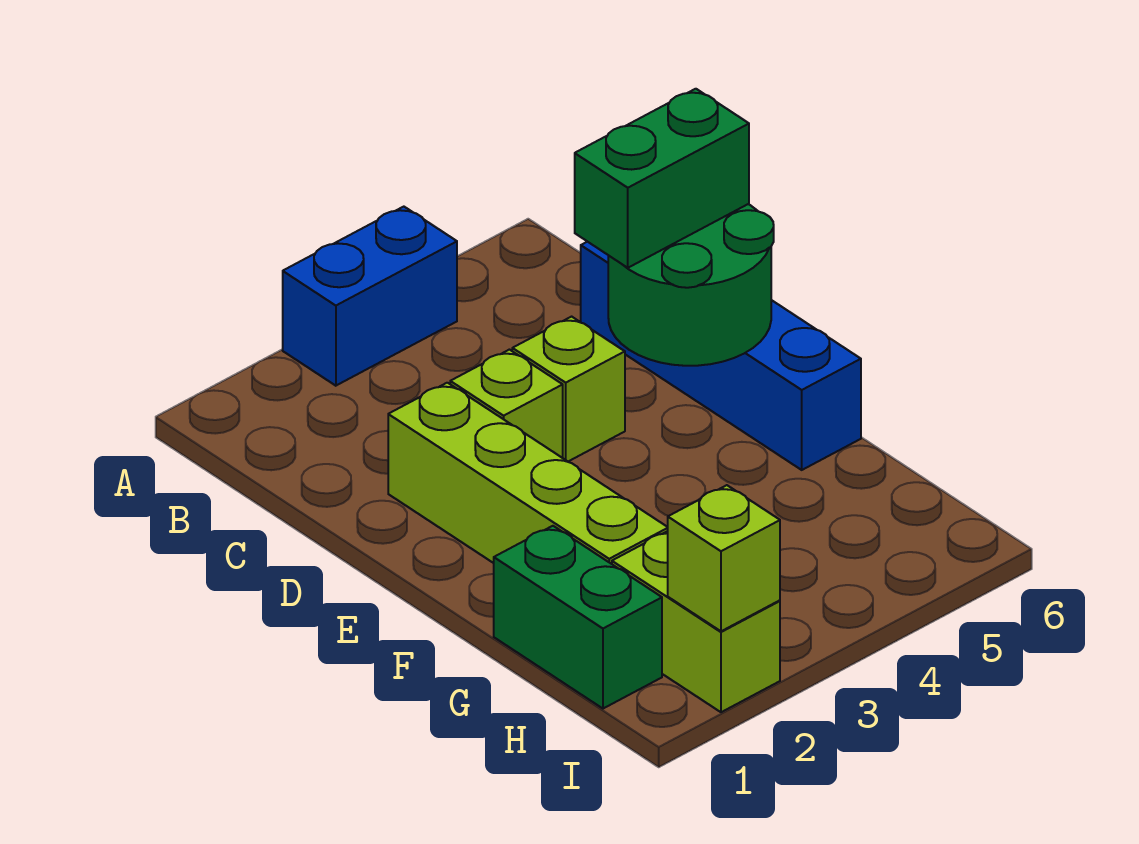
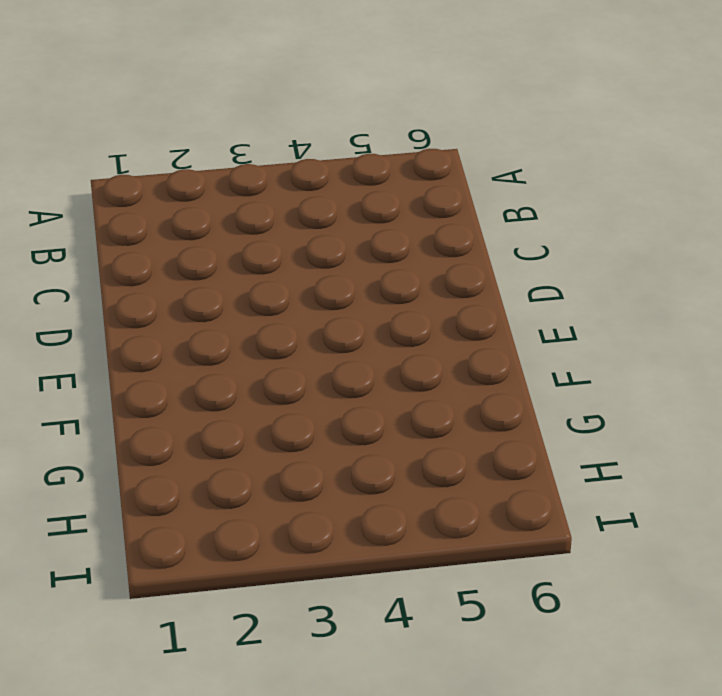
none -> blue brick A3:A4 level 1
none -> blue brick C6:F6 level 1

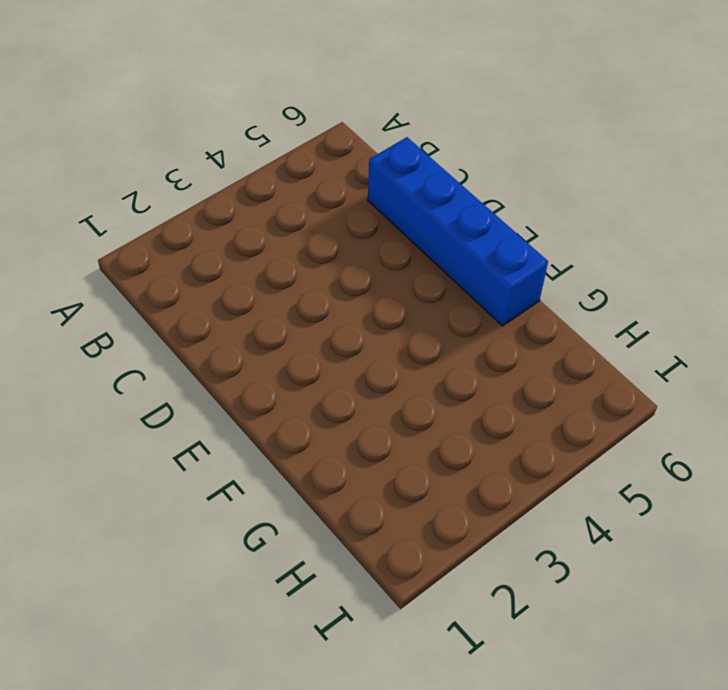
none -> blue brick A3:A4 level 1
none -> lime brick D2:G2 level 1

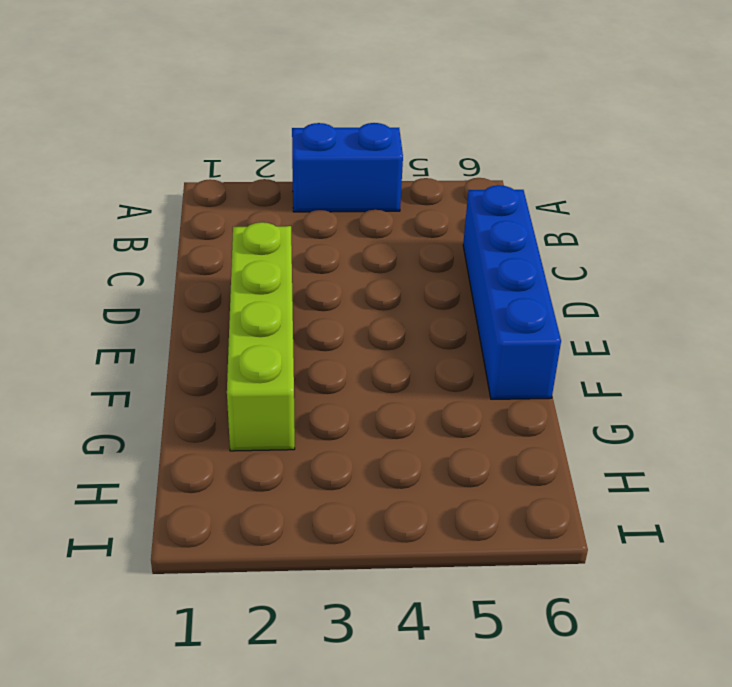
none -> lime brick D3 level 1
none -> lime brick D4 level 1

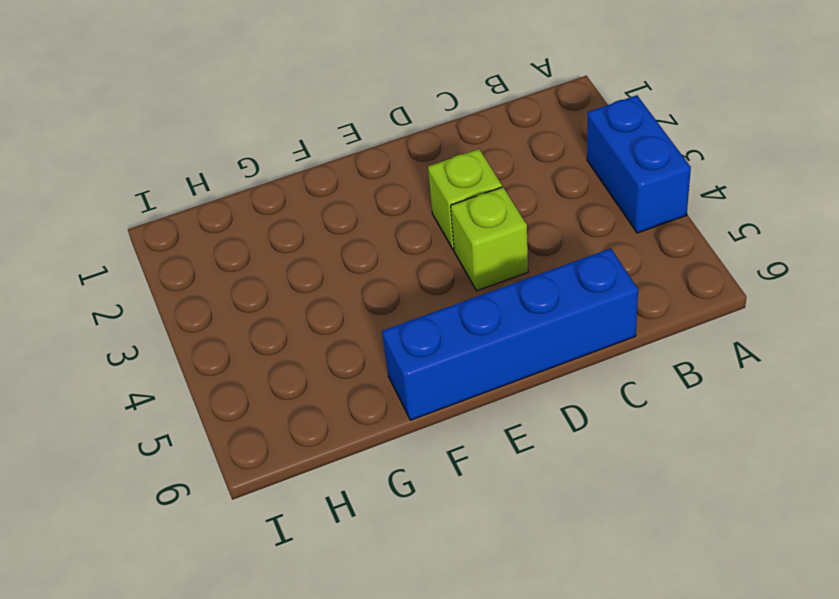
none -> lime brick D2:G2 level 1
none -> green brick G1:H1 level 1

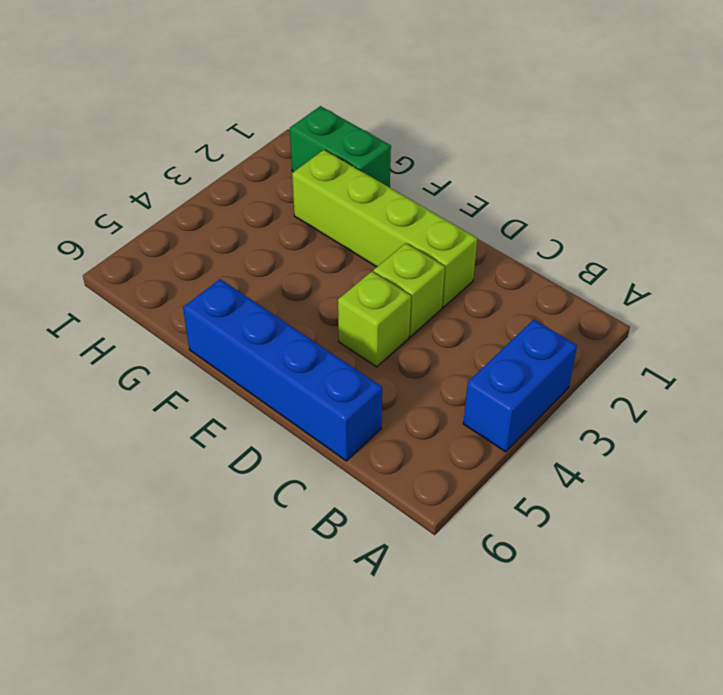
none -> lime brick H2:I2 level 1
none -> green round brick D5:E6 level 2

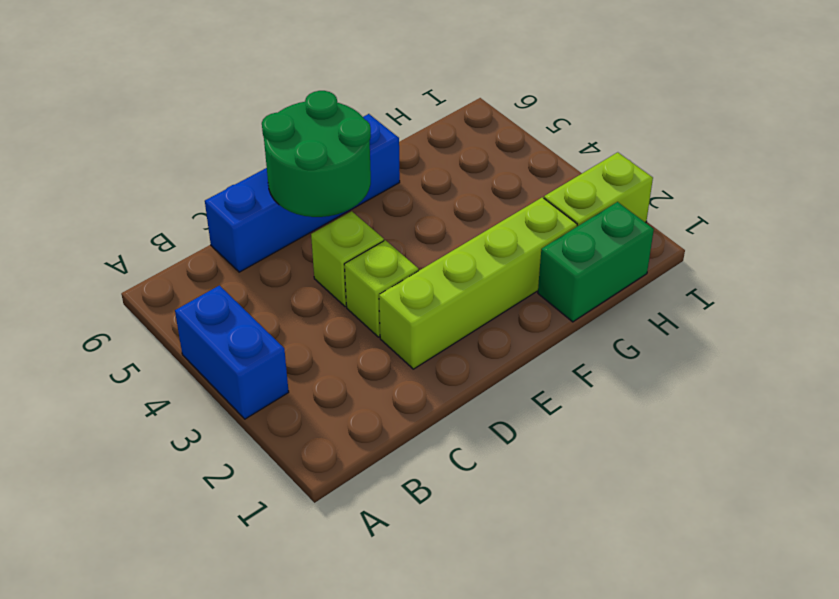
none -> lime brick I2 level 2
none -> green brick D5:D6 level 3

